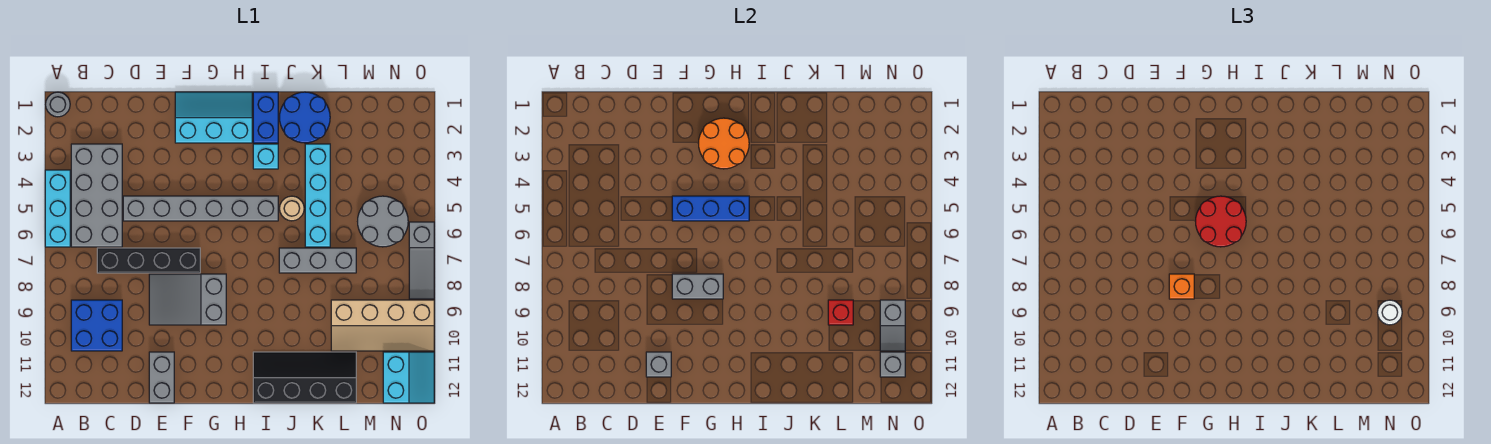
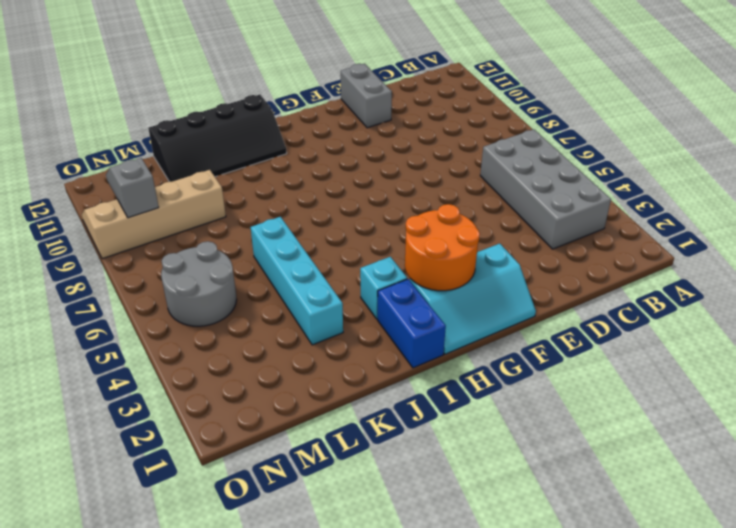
none -> grey round brick A1 level 1
none -> cyan brick A4:A6 level 1
none -> blue brick B9:C10 level 1
none -> black brick C7:F7 level 1

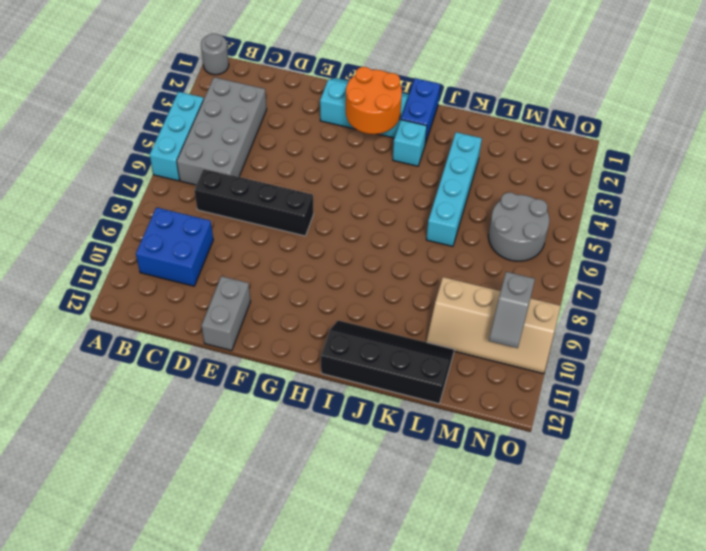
none -> grey brick D5:I5 level 1
none -> grey slope E8:G9 level 1 top G
none -> blue round brick J1:K2 level 1
none -> tan round brick J5 level 1

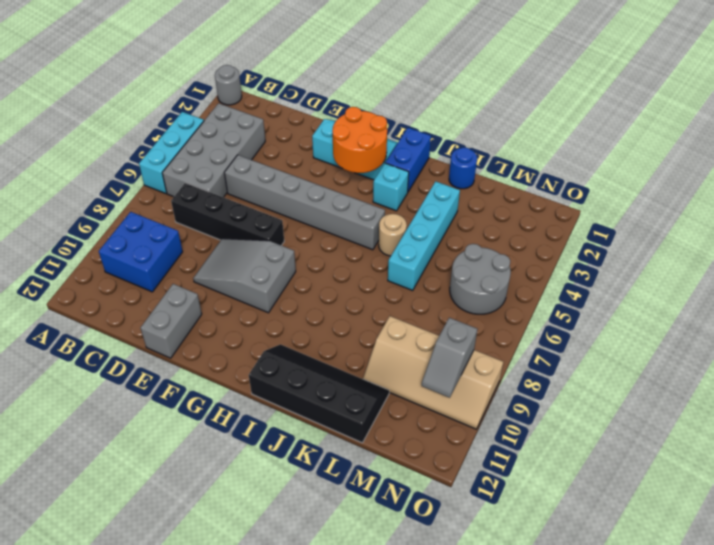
blue round brick K1 level 1 -> blue round brick J1:K2 level 1
none -> grey brick J7:L7 level 1
none -> cyan slope N11:O12 level 1 top N
none -> grey slope O6:O8 level 1 top 6
none -> grey brick E11 level 2

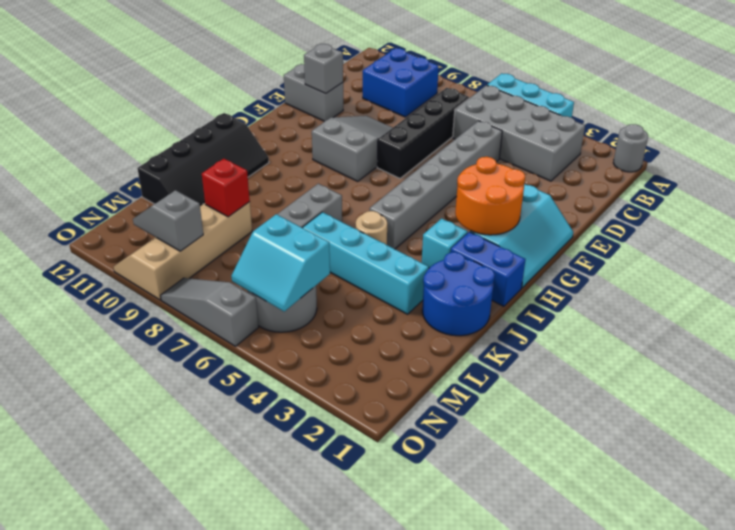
cyan slope M5:N6 level 2 top M -> cyan slope N11:O12 level 1 top N
none -> blue brick F5:H5 level 2
none -> grey brick F8:G8 level 2
none -> grey brick N11 level 2
none -> orange brick F8 level 3

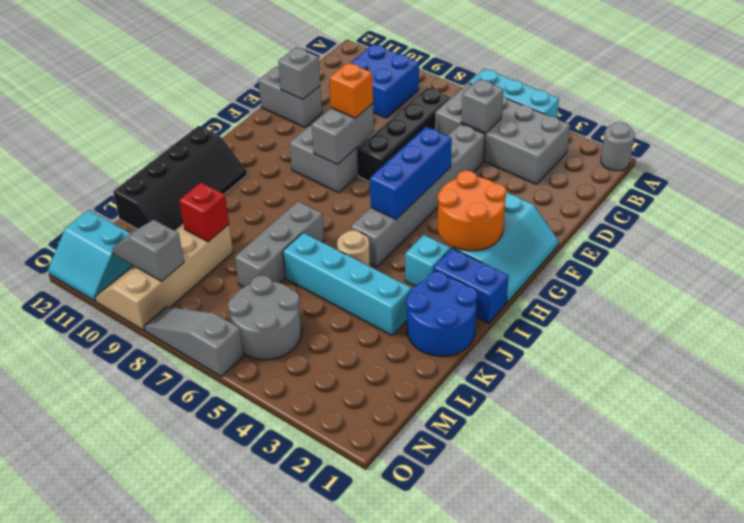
grey brick C5 level 2 -> grey brick N11 level 2
none -> red round brick G5:H6 level 3
none -> white round brick N9 level 3

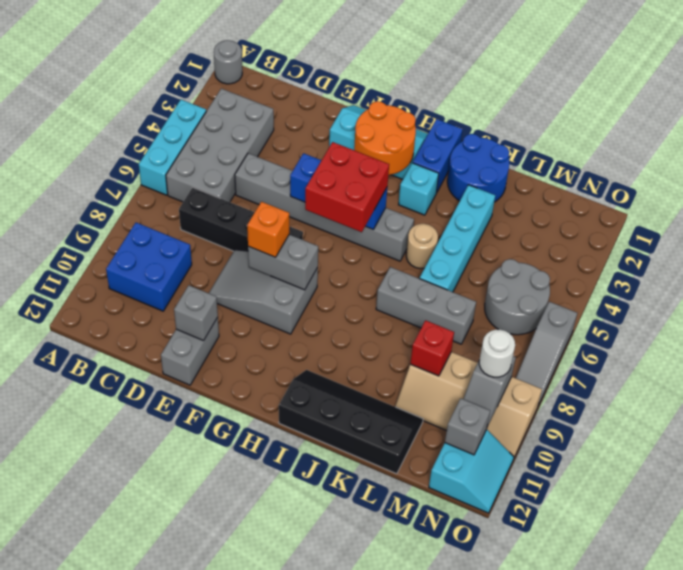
red brick G5:H6 level 3 -> red round brick G5:H6 level 3

